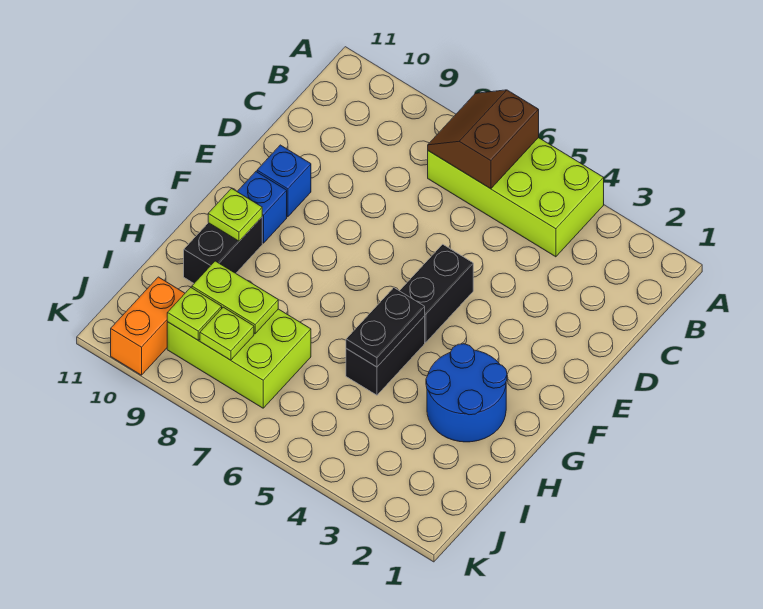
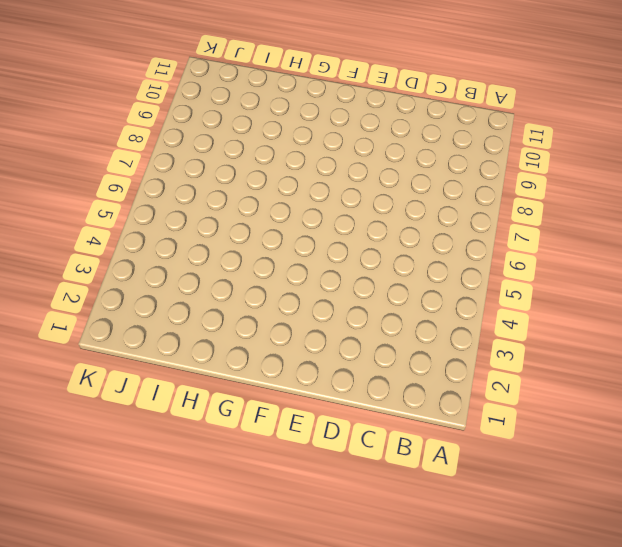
none -> lime brick A4:B7 level 1
none -> black brick E5:F5 level 1
none -> blue brick E10 level 1

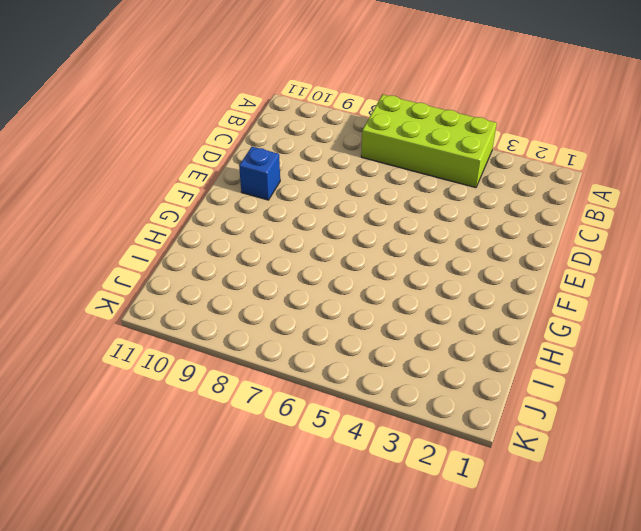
none -> black brick E5:F5 level 1
none -> blue brick F10 level 1
none -> blue round brick G2:H3 level 1

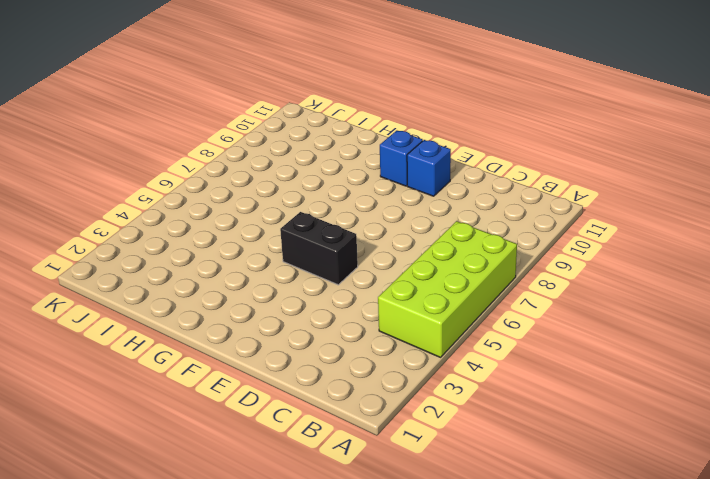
none -> blue round brick G2:H3 level 1
none -> black brick G5:H5 level 1
none -> black brick G10:H10 level 1

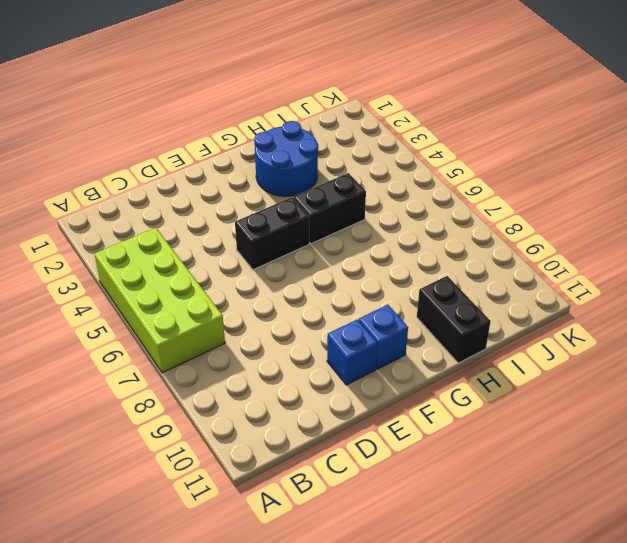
black brick H10:H11 level 1 -> black brick G10:H10 level 1
none -> lime brick I7:J9 level 1
none -> orange brick J10:K10 level 1
none -> brown slope A6:B7 level 2 top 6

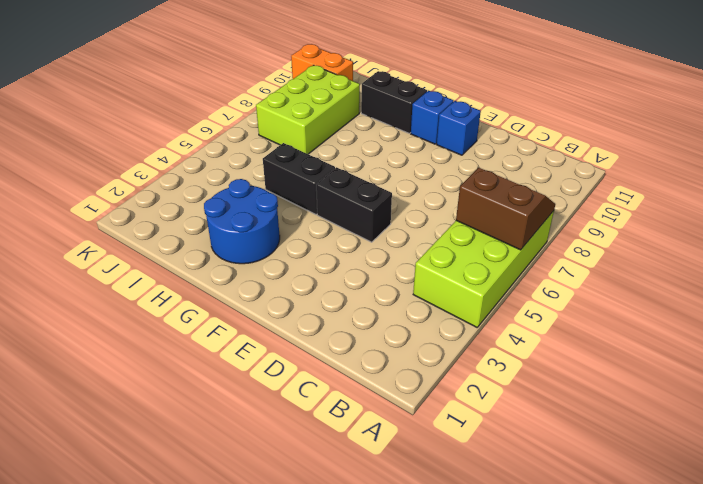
none -> black plate G5:H5 level 2
none -> lime plate G10 level 2
none -> lime plate I8:I9 level 2

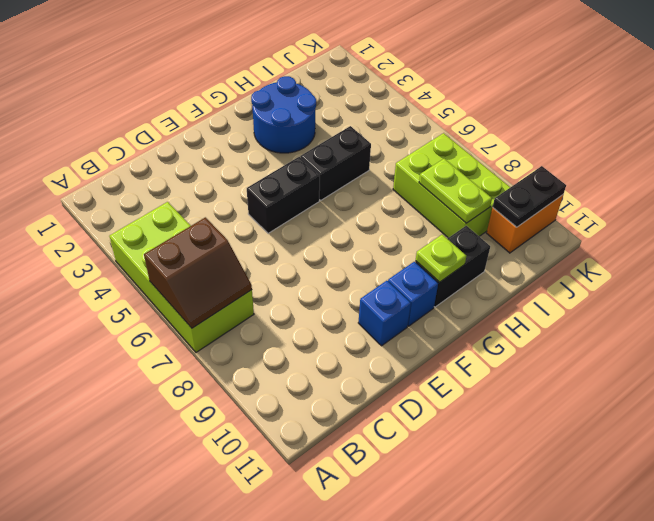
black plate J10:K10 level 2 -> black plate G5:H5 level 2
none -> lime plate J8 level 2
none -> lime plate J9 level 2

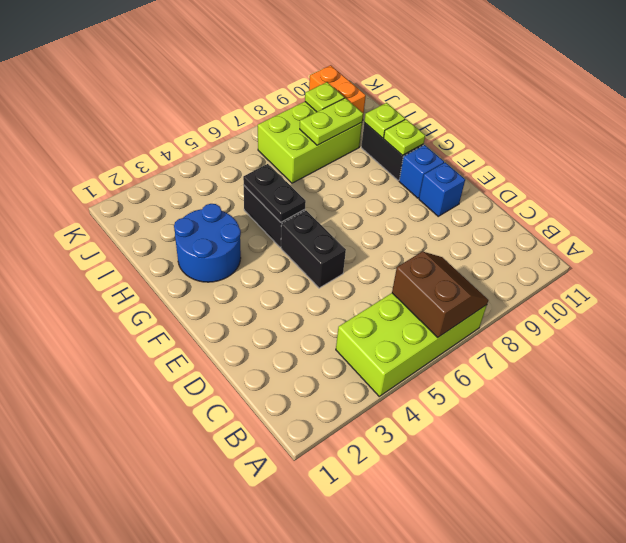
lime plate H10 level 2 -> lime plate J8 level 2

